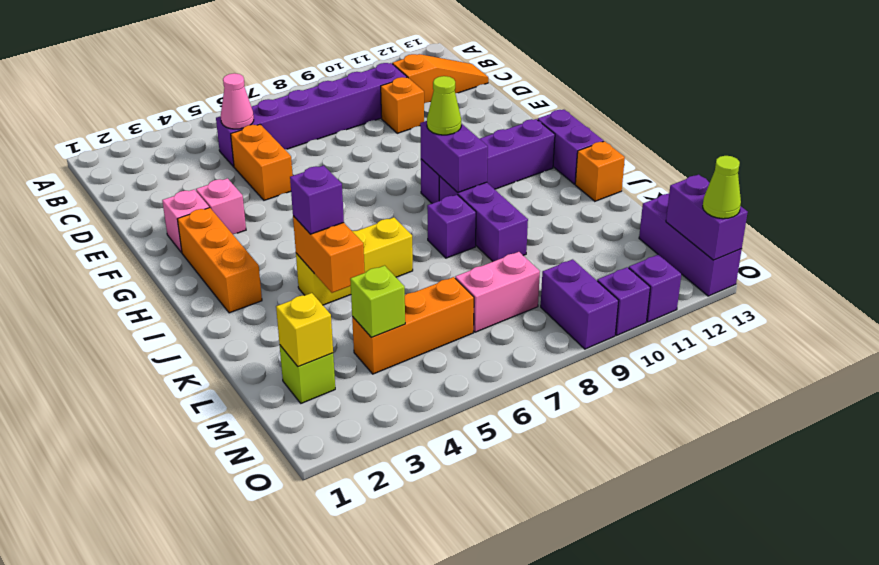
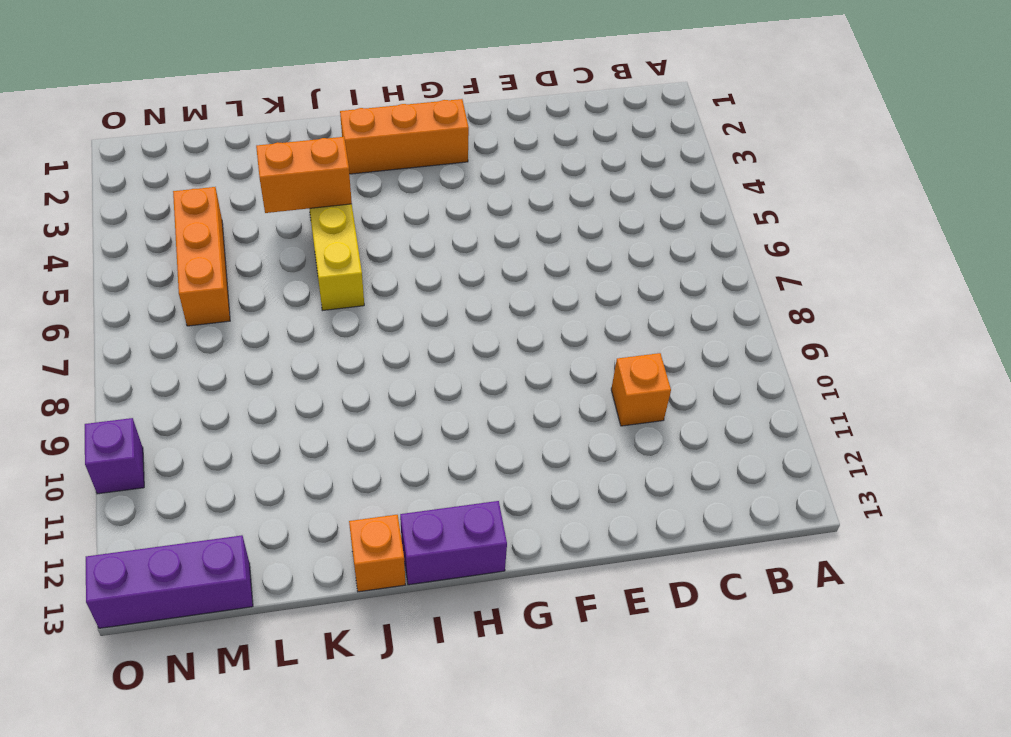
none -> purple brick C5:C10 level 1
none -> orange slope C11:C13 level 1 top 11
none -> orange brick D5:E5 level 1

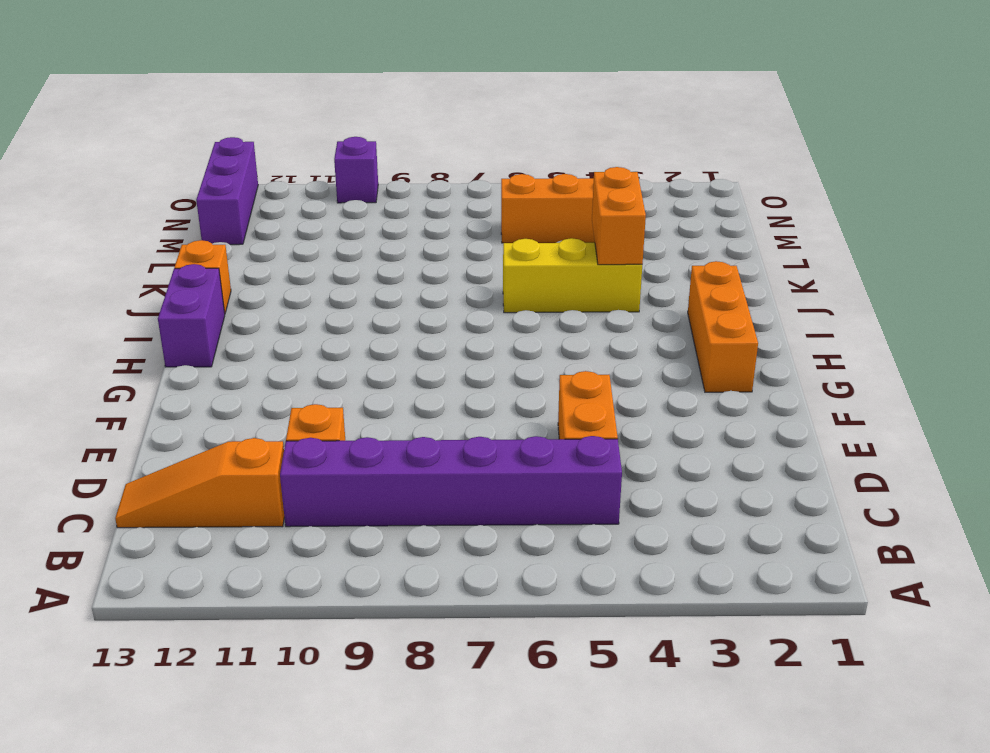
none -> pink brick F2 level 1
none -> pink brick F3 level 1
none -> purple brick H9:H12 level 1

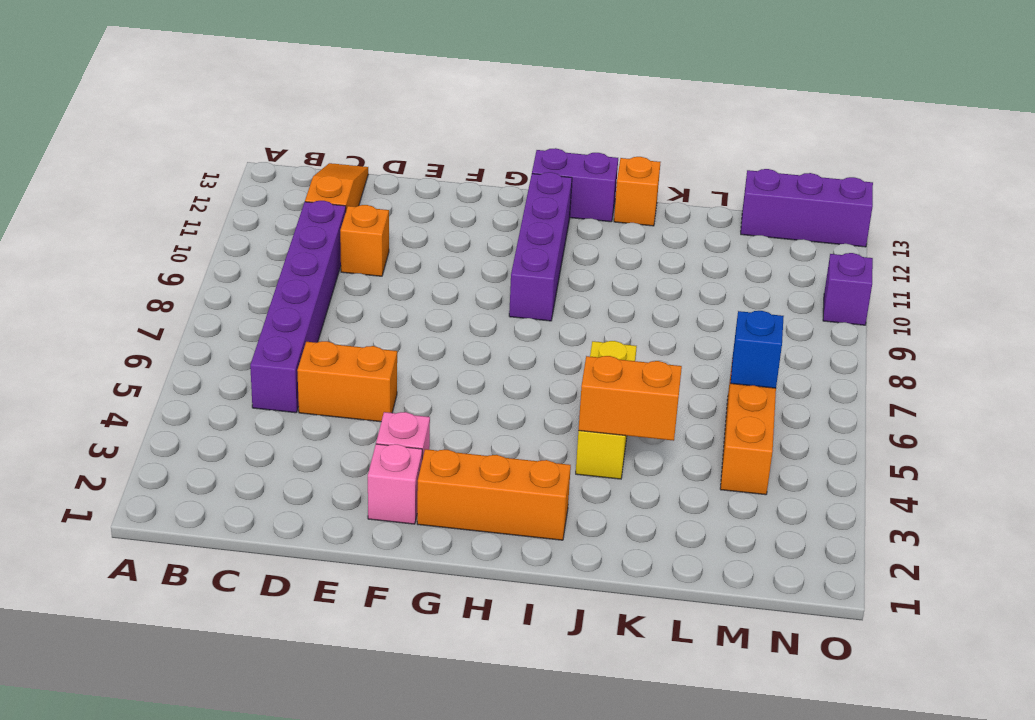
blue brick M6 level 2 -> none
none -> purple brick I9:K9 level 1
none -> purple brick J8 level 1
none -> lime brick M2 level 1

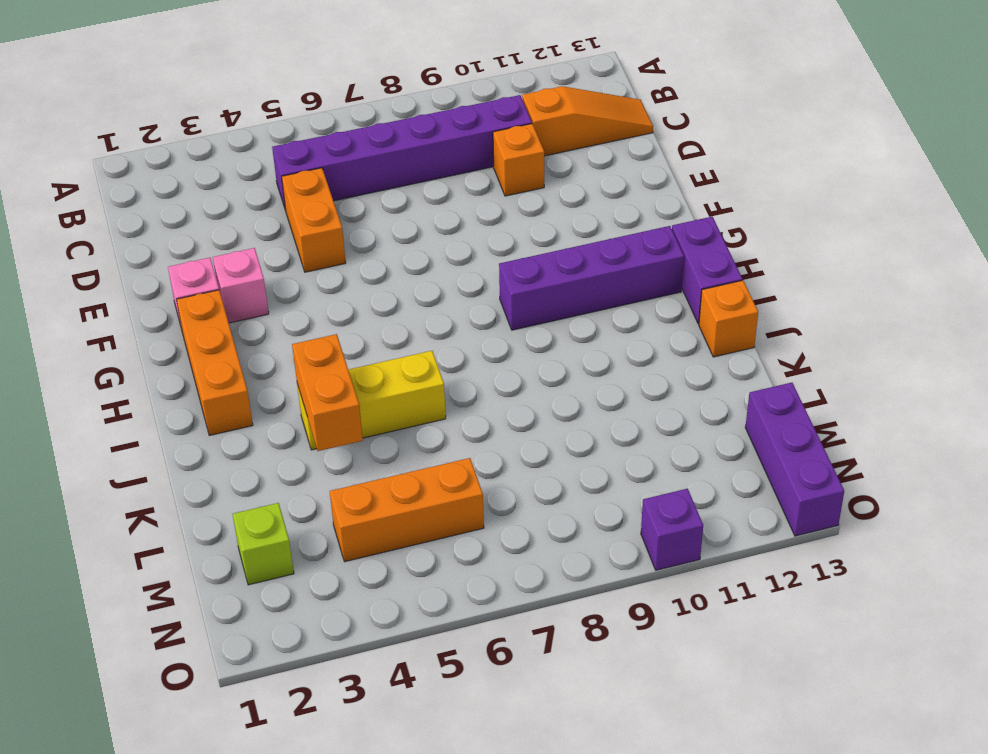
none -> purple brick I9:K9 level 1
none -> purple brick J8 level 1
none -> pink brick M7:M8 level 1

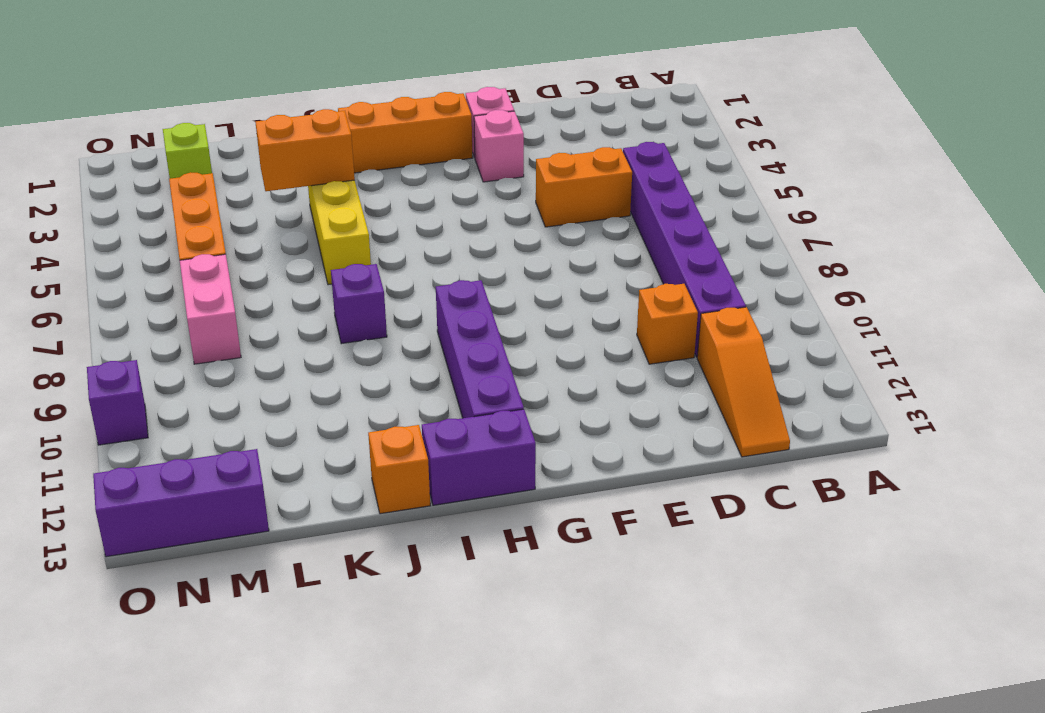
none -> purple brick I9:K9 level 1
none -> purple brick N9:O9 level 1
none -> purple brick O11 level 1

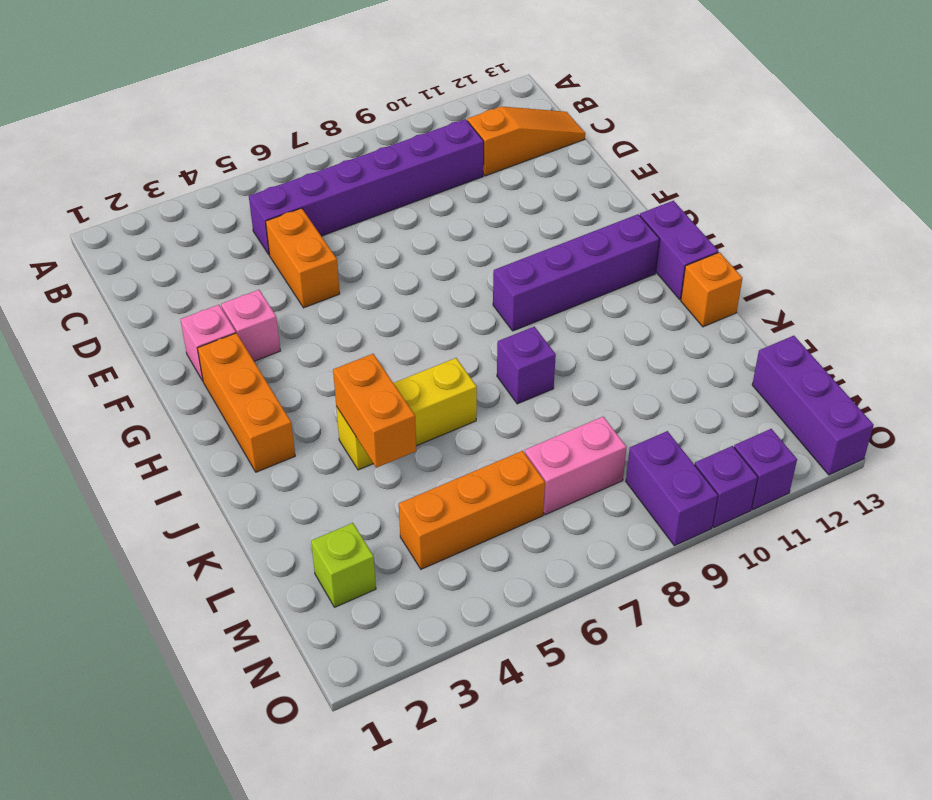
none -> orange brick D10 level 1
none -> purple brick I9:K9 level 1
none -> pink cone C5 level 2

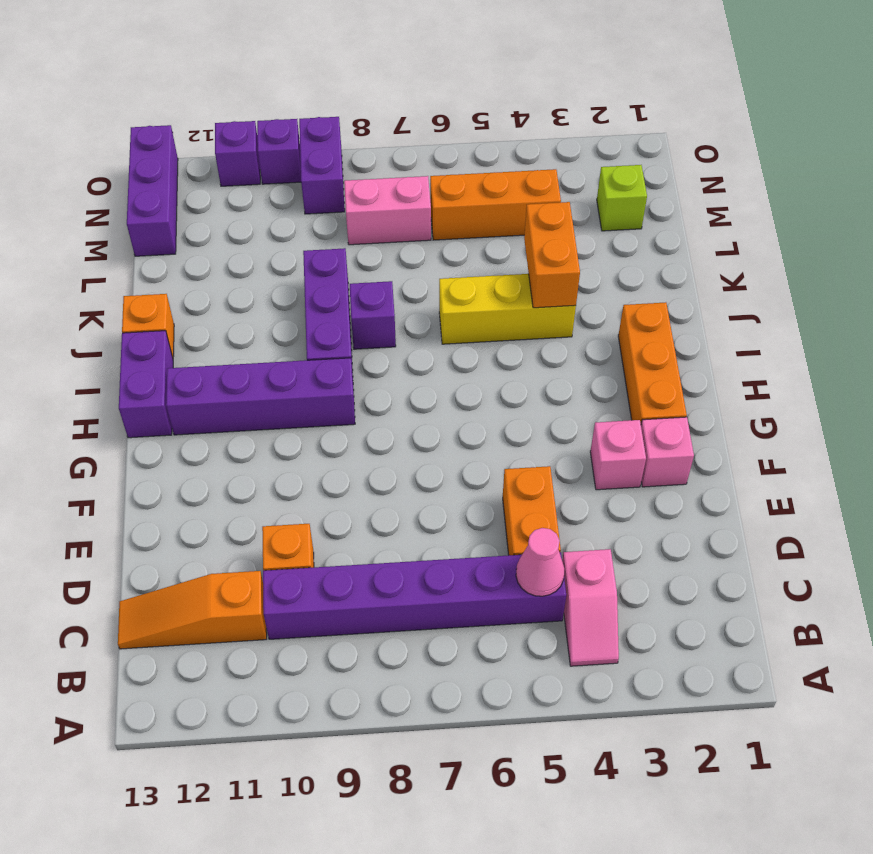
pink slope B4:C4 level 1 top C -> none
none -> purple brick H9:I9 level 2
none -> yellow brick M2 level 2
none -> lime brick M4 level 2

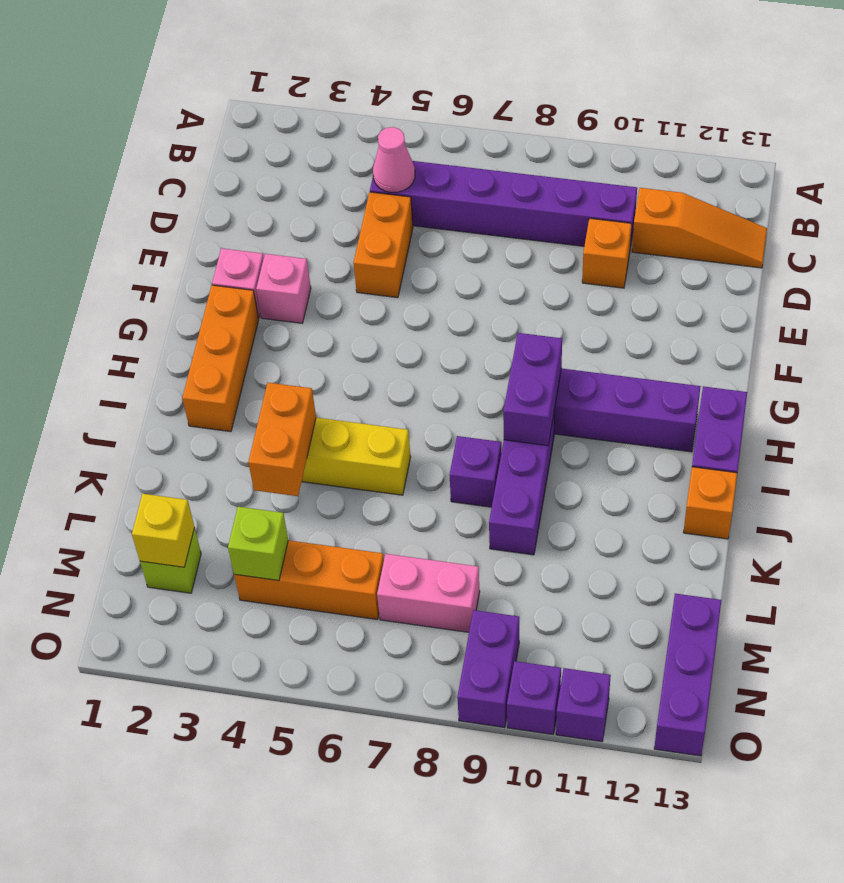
none -> purple brick N13:O13 level 2
none -> lime cone H9 level 3
none -> purple brick J4 level 3

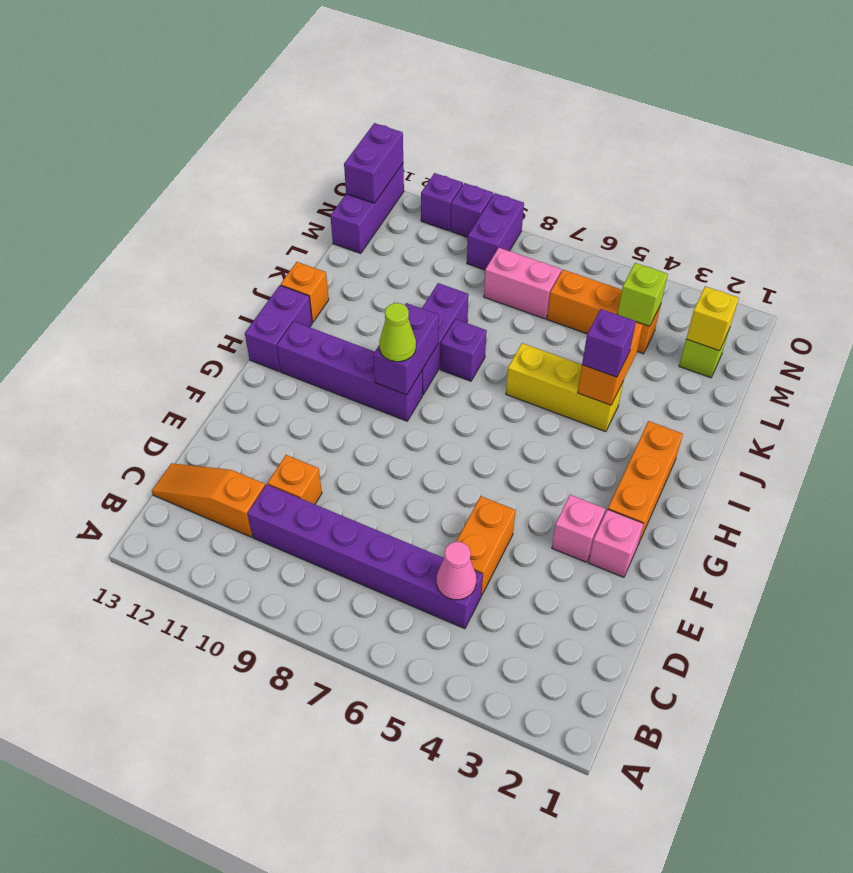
none -> lime cone O13 level 3

